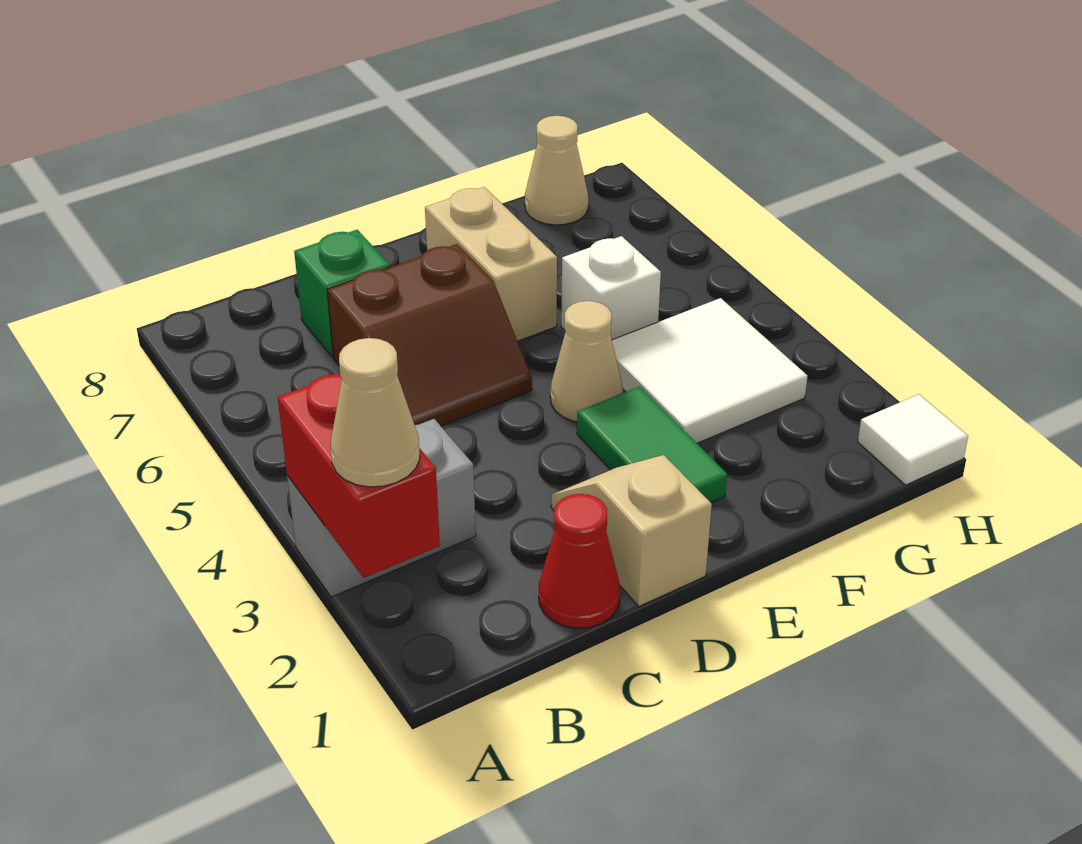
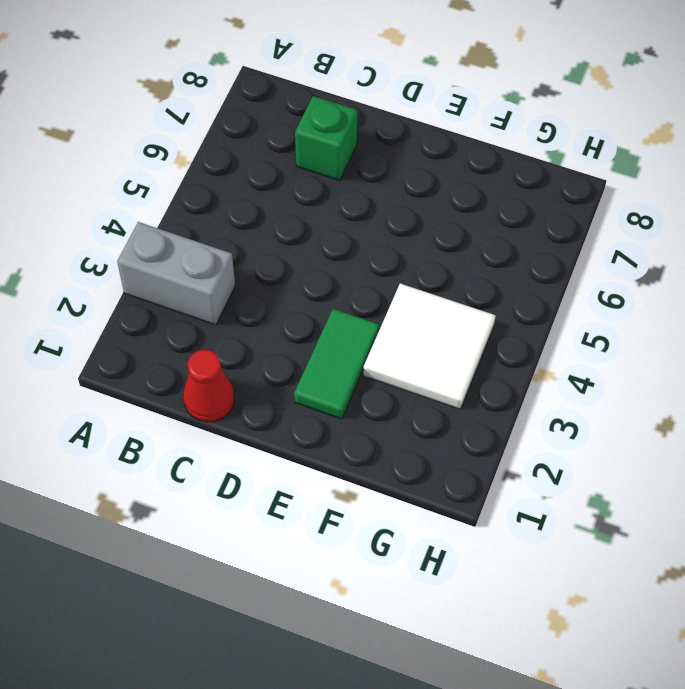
none -> brown slope C5:D6 level 1 top 6
none -> tan slope D1:D2 level 1 top 1
none -> tan cone E4 level 1

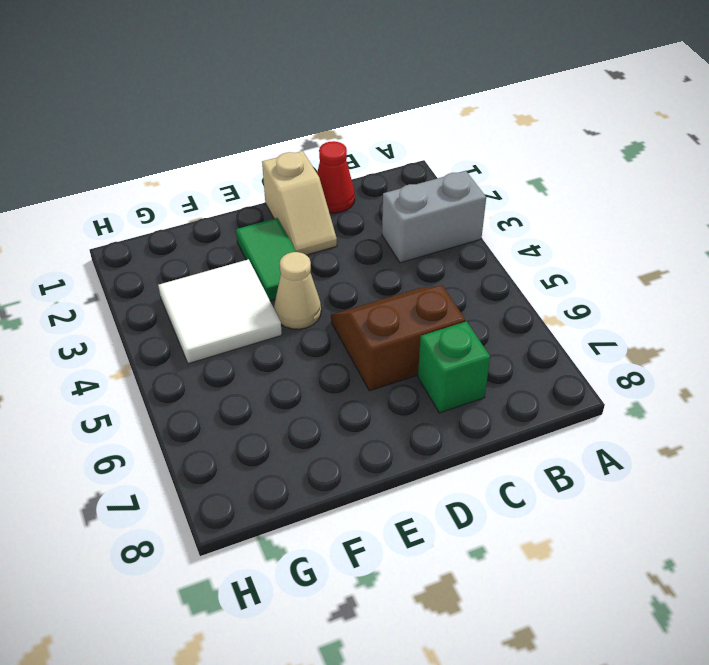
none -> tan brick E6:E7 level 1
none -> white brick F5 level 1
none -> tan cone G8 level 1

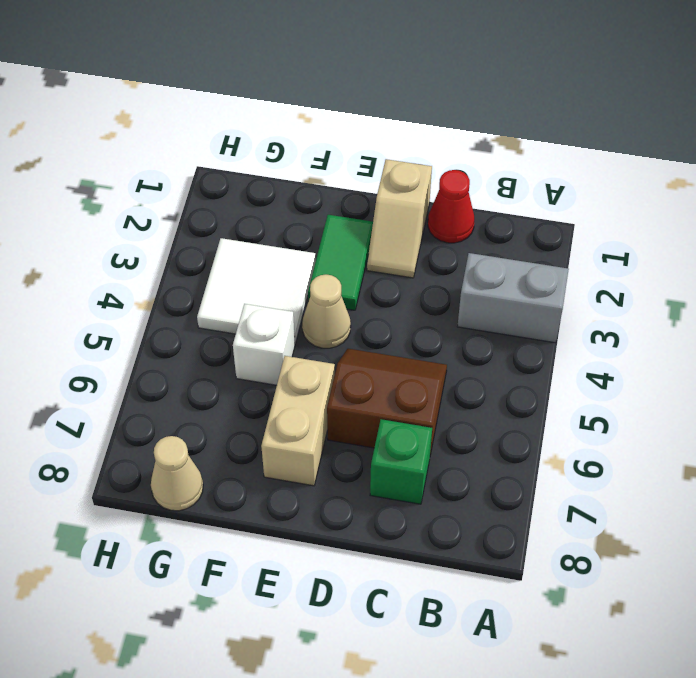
none -> white tile H1 level 1
none -> red brick A2:A3 level 2
none -> tan cone A2 level 3

